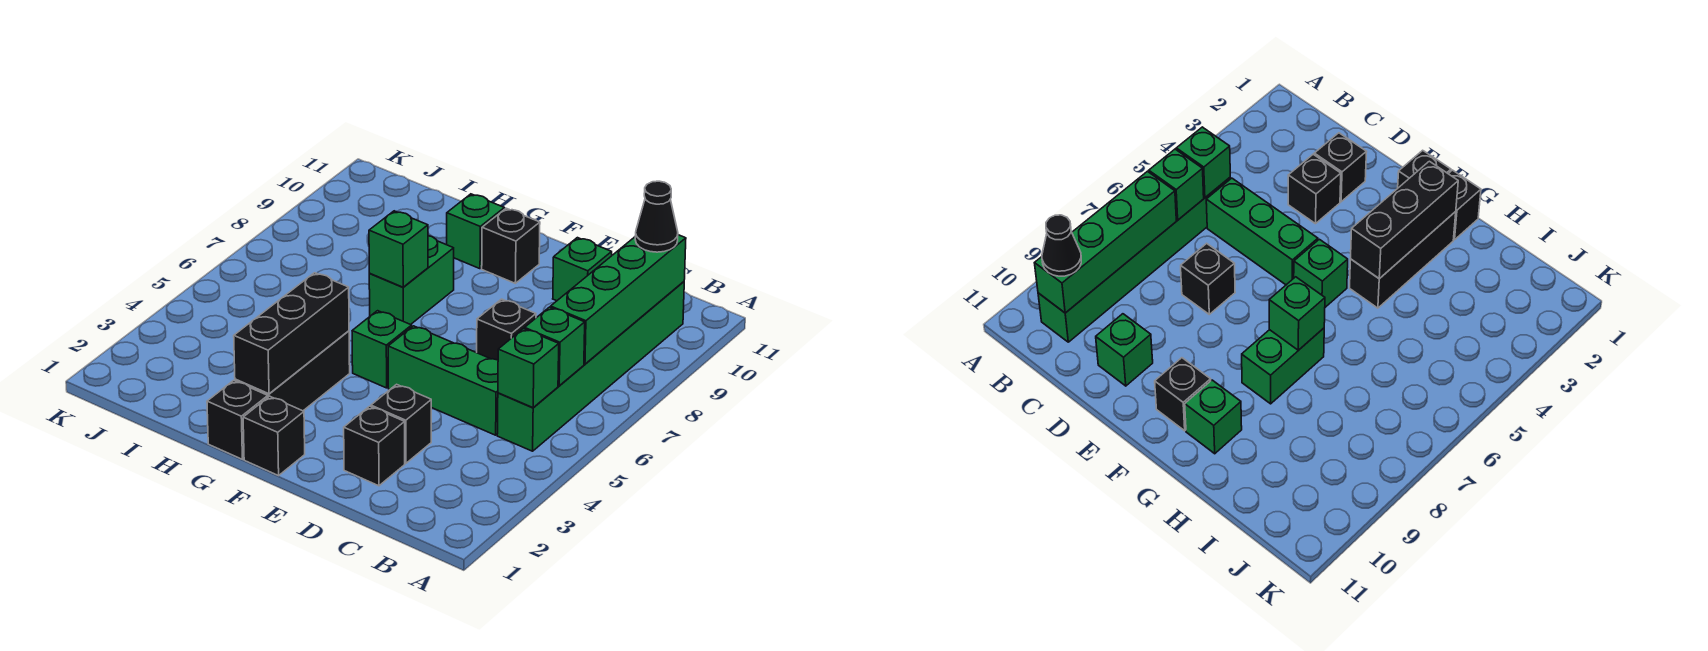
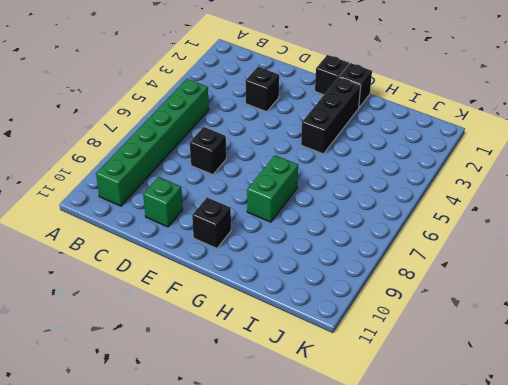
none -> green brick C5:E5 level 1
none -> black brick D2 level 1
none -> green brick F5 level 1

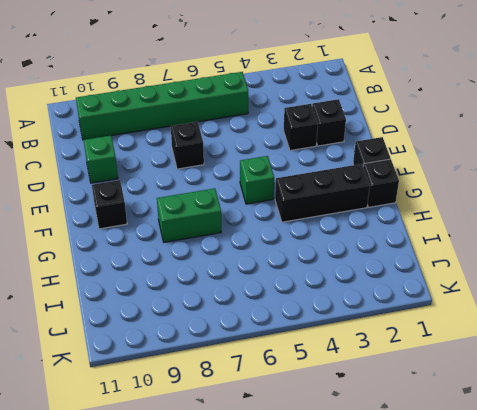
none -> green brick C5:E5 level 1
none -> green brick G10 level 1
none -> green brick B5 level 2

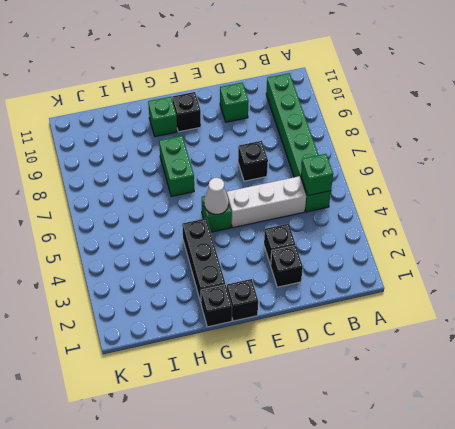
white brick C5:E5 level 1 -> green brick C5:E5 level 1
white cone F5 level 2 -> none
none -> green brick B6 level 2
none -> green brick B7:B10 level 2
none -> black brick G2:G4 level 2

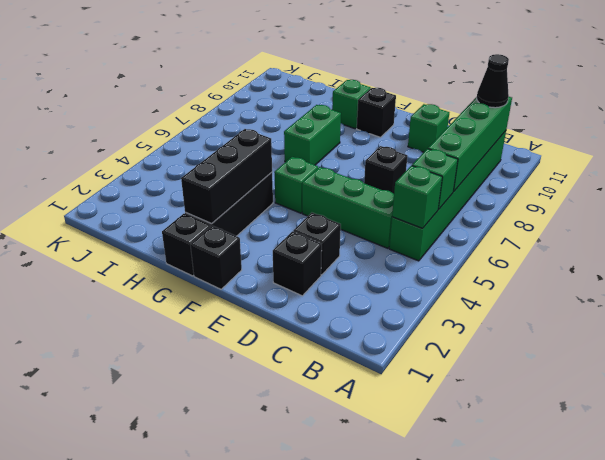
none -> green brick G7 level 2

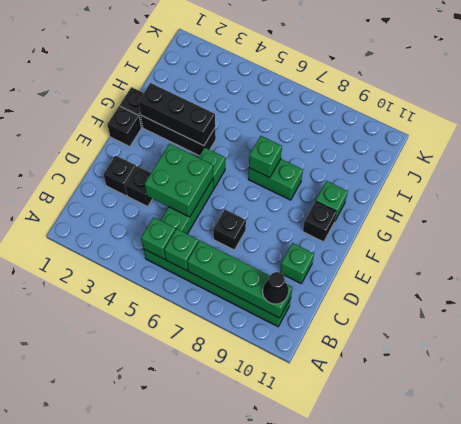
green brick D4:E5 level 2 -> none

